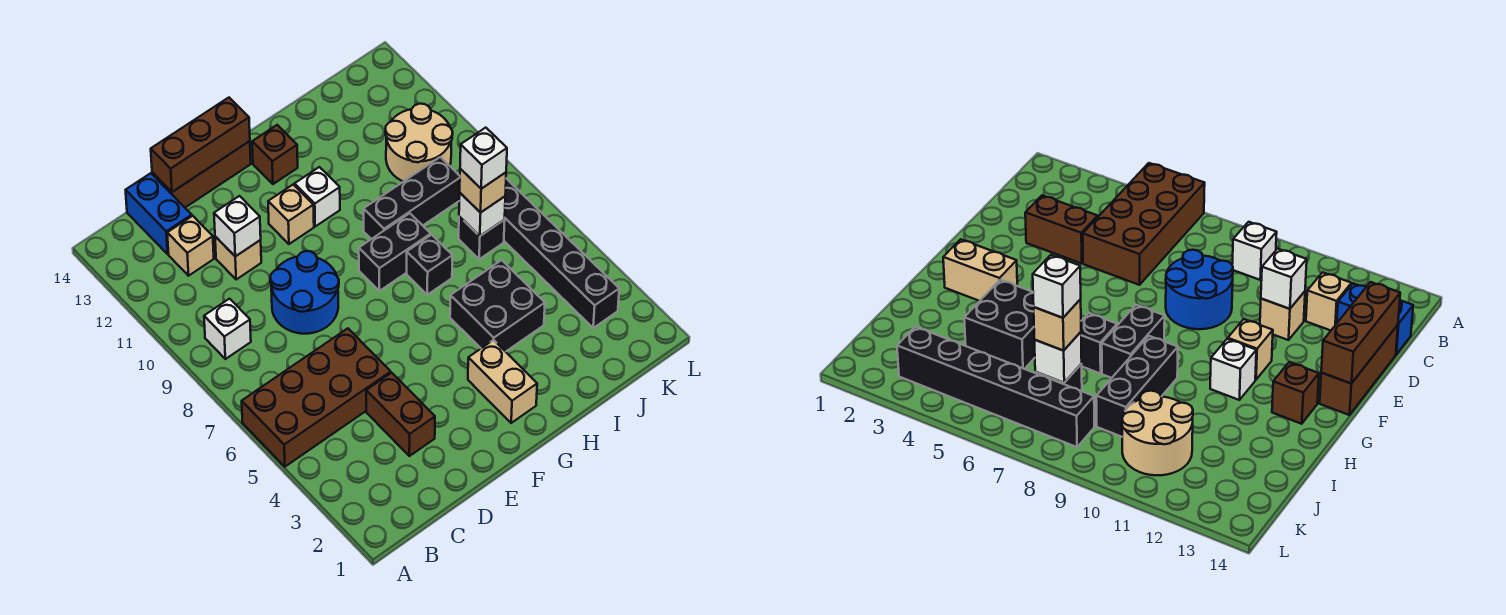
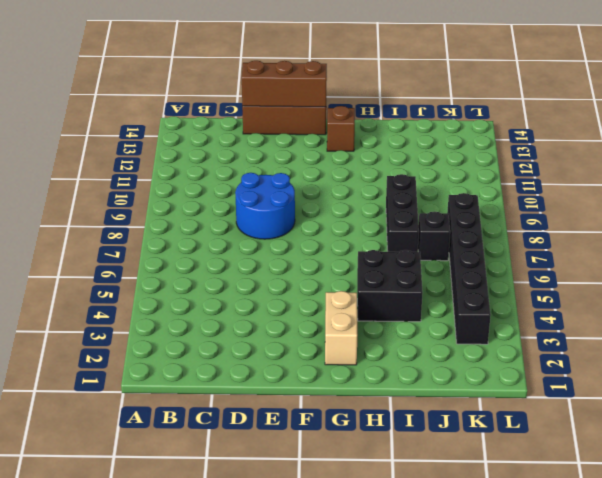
black brick I7:I9 level 1 -> black brick H9:J9 level 1
none -> brown brick A5:D6 level 1
none -> white brick B9 level 1
none -> tan brick C12 level 1

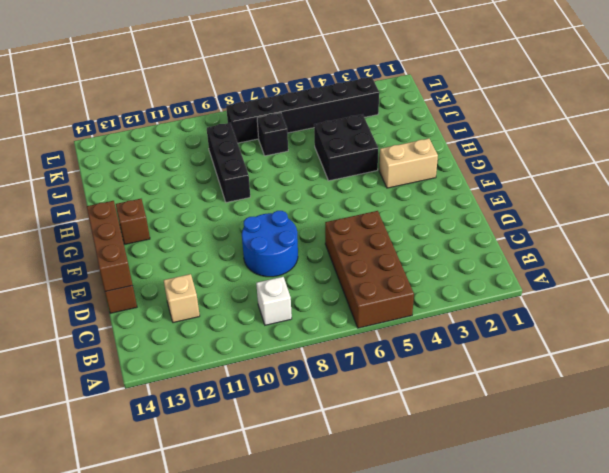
none -> blue brick C13:C14 level 1
none -> brown brick D3:D4 level 1
none -> tan brick D11 level 1

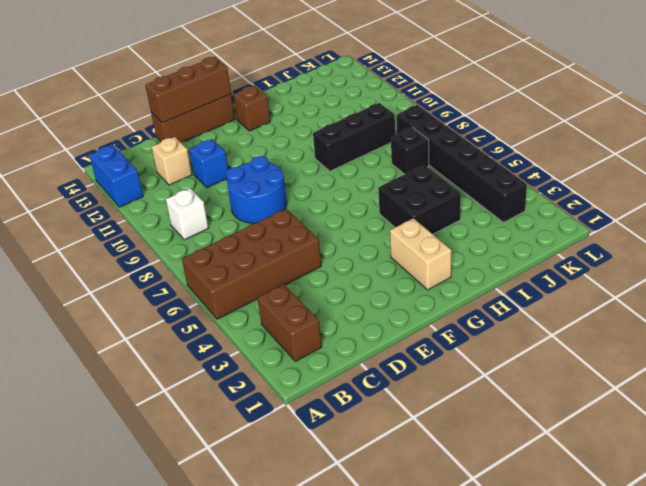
blue brick A12:A13 level 1 -> blue brick C13:C14 level 1
brown brick B2:B3 level 1 -> brown brick D3:D4 level 1
blue brick D11 level 1 -> tan brick D11 level 1
none -> tan brick F11 level 1
none -> black brick G8:H8 level 1
none -> white brick G11 level 1

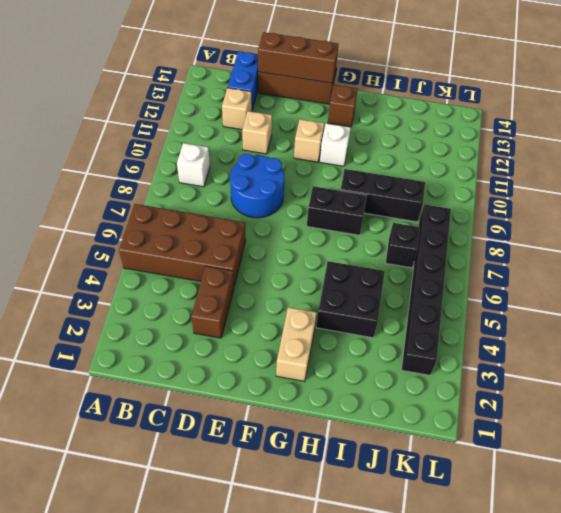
none -> black brick H7 level 1
none -> tan round brick J10:K11 level 1
none -> white brick D11 level 2

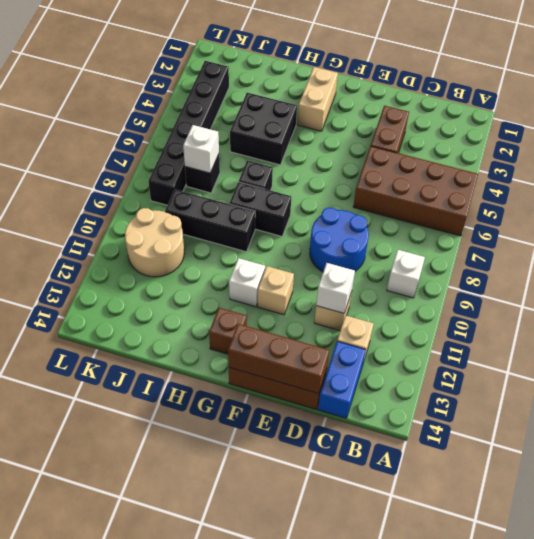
none -> tan brick J7 level 3
none -> white brick J7 level 4

